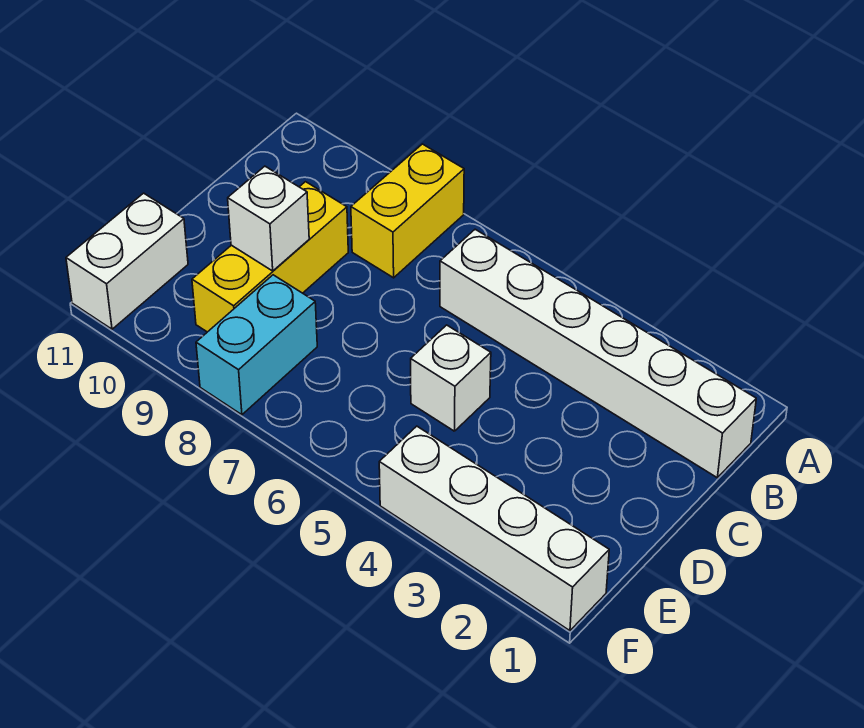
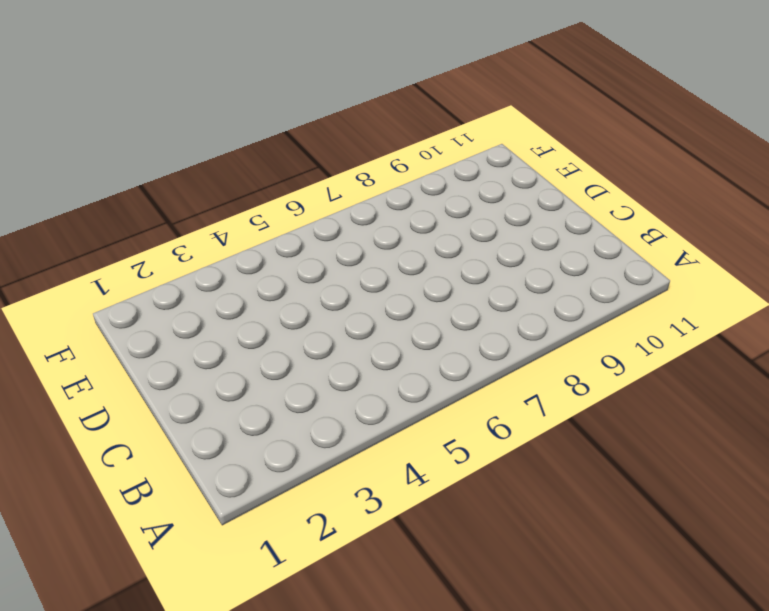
none -> yellow brick A8:B8 level 1
none -> white brick B1:B6 level 1

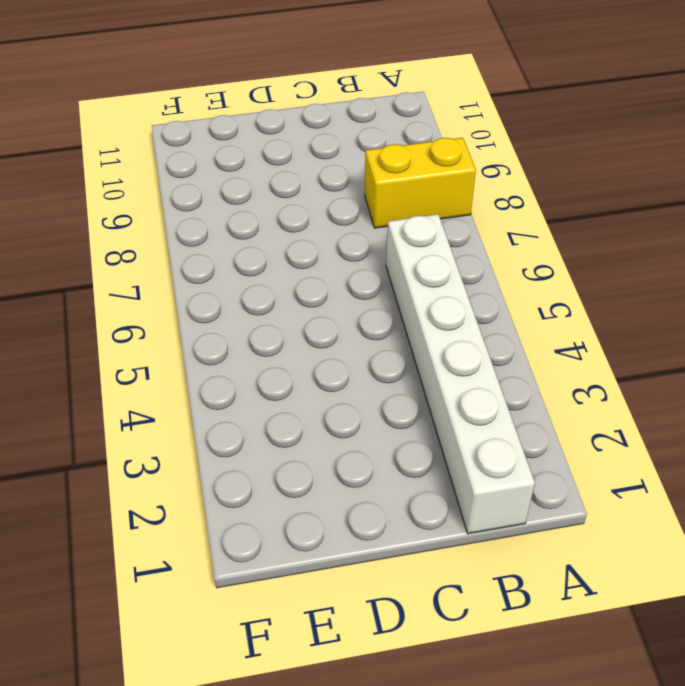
none -> yellow brick C9:E9 level 1
none -> white brick D5 level 1

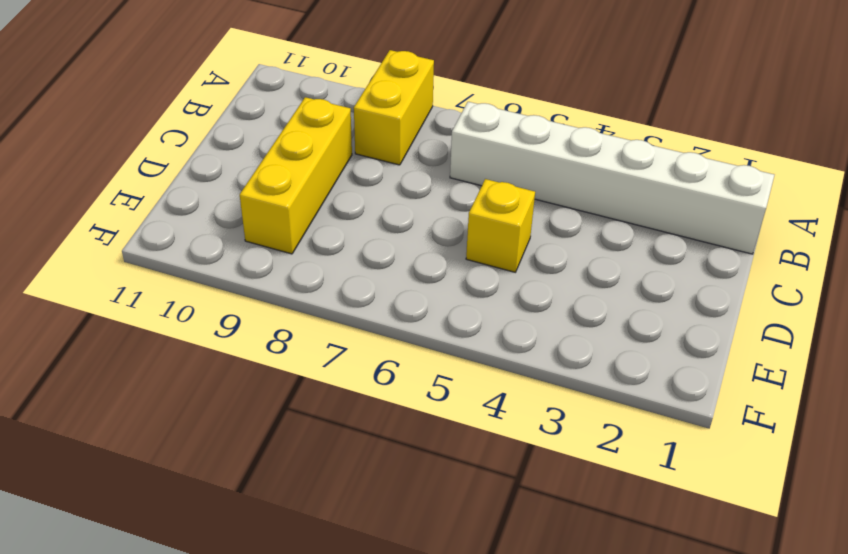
yellow brick D5 level 1 -> white brick D5 level 1
none -> cyan brick E8:F8 level 1
none -> white brick E11:F11 level 1

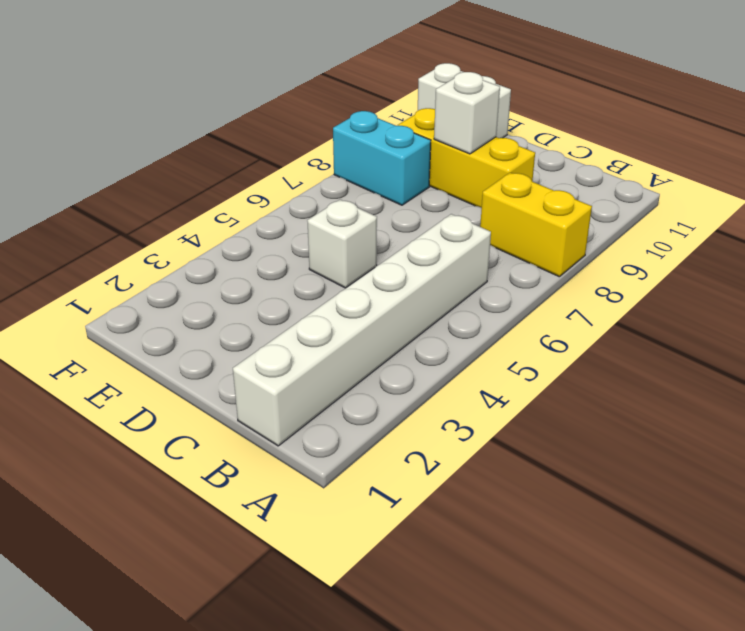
none -> white brick F1:F4 level 1

